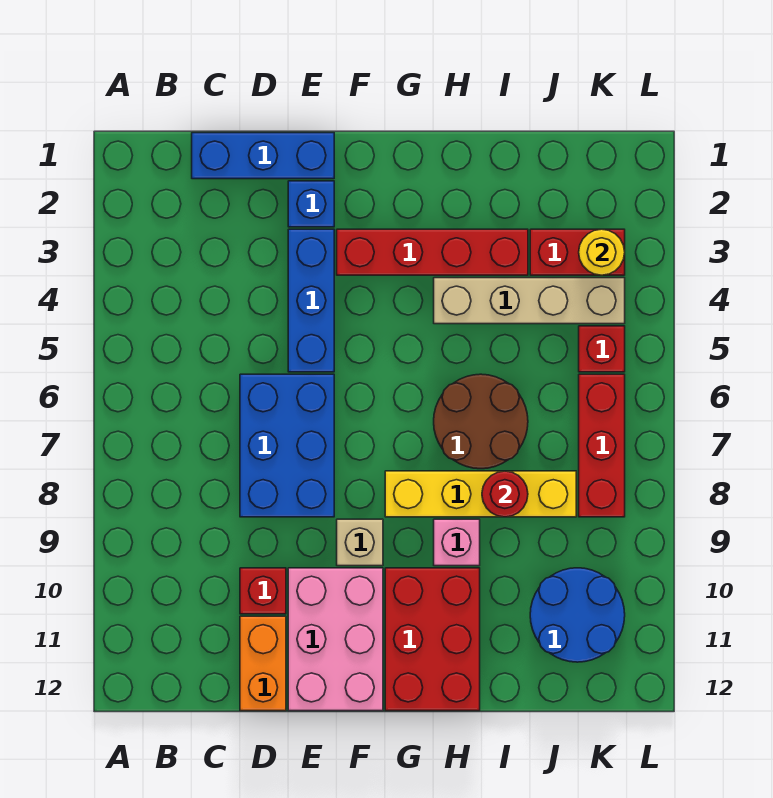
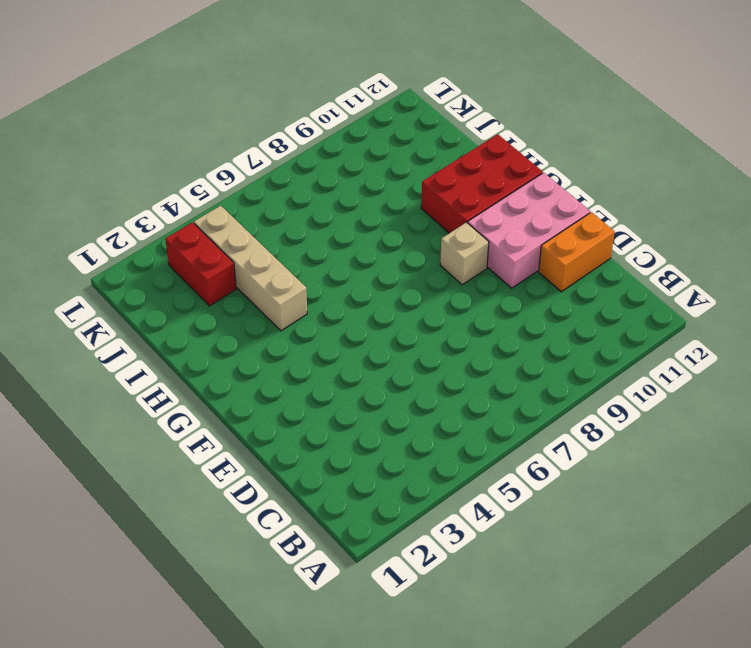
none -> blue brick C1:E1 level 1
none -> blue brick D6:E8 level 1
none -> red brick D10 level 1

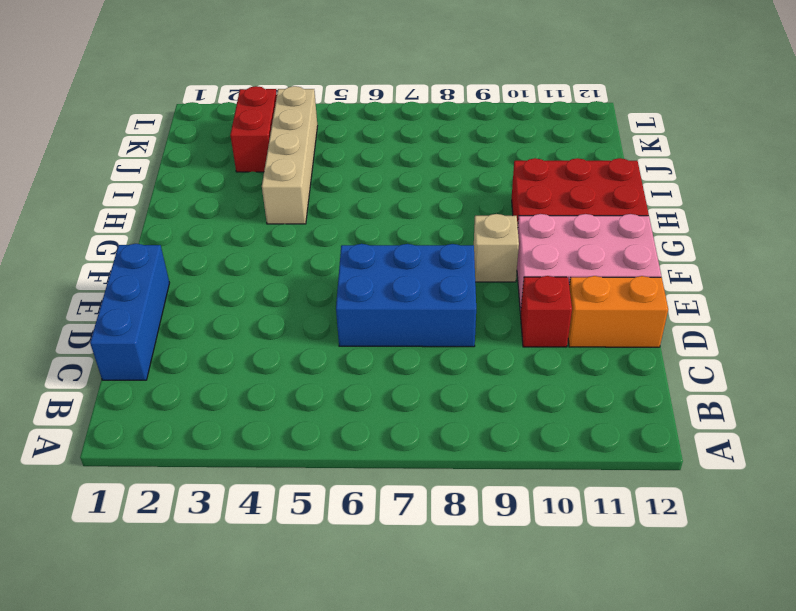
none -> blue brick E2 level 1
none -> blue brick E3:E5 level 1
none -> red brick F3:I3 level 1

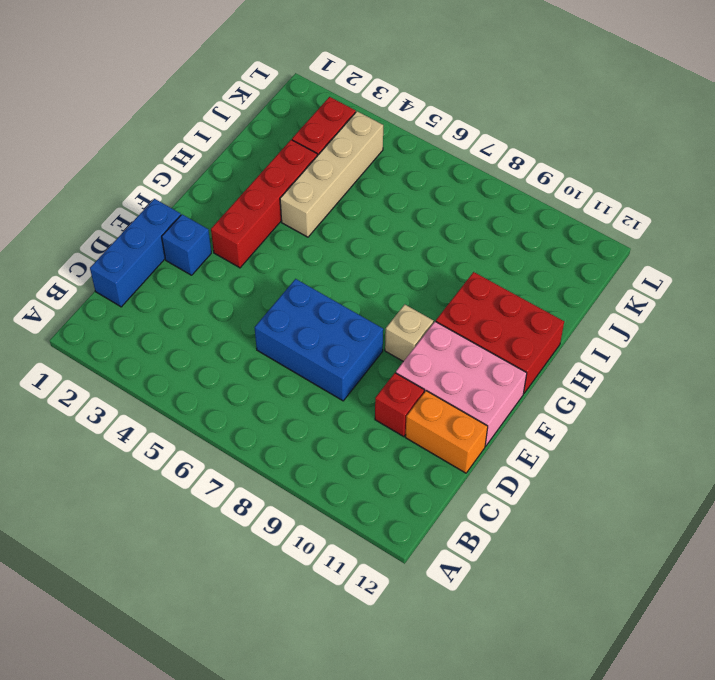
none -> blue brick E3:E5 level 1
none -> yellow brick G8:J8 level 1
none -> brown round brick H6:I7 level 1

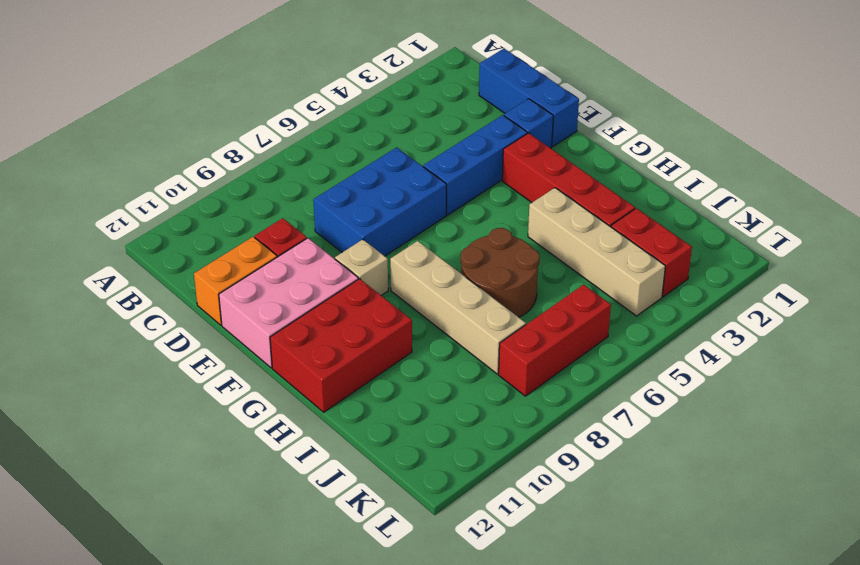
tan brick G8:J8 level 1 -> yellow brick G8:J8 level 1
none -> pink brick H9 level 1
none -> blue round brick J10:K11 level 1
none -> red brick K5 level 1

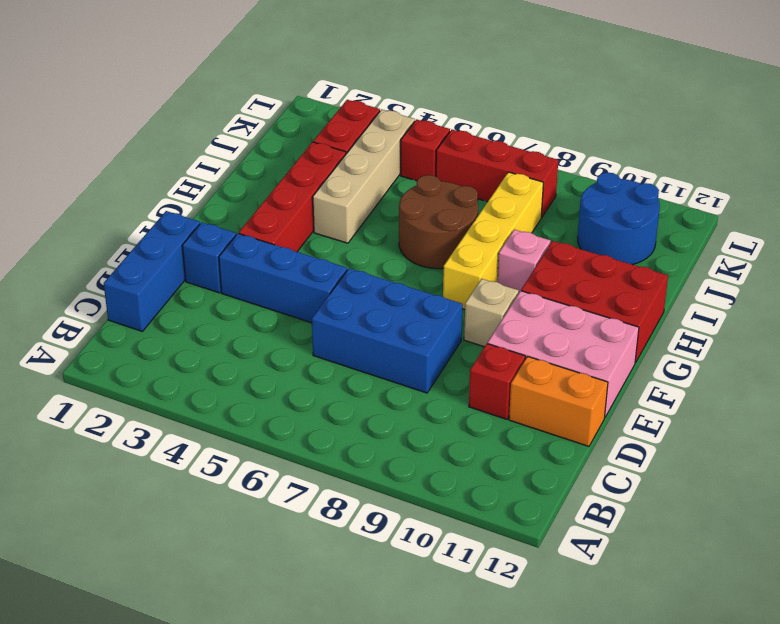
none -> red round brick I8 level 2
none -> yellow round brick K3 level 2

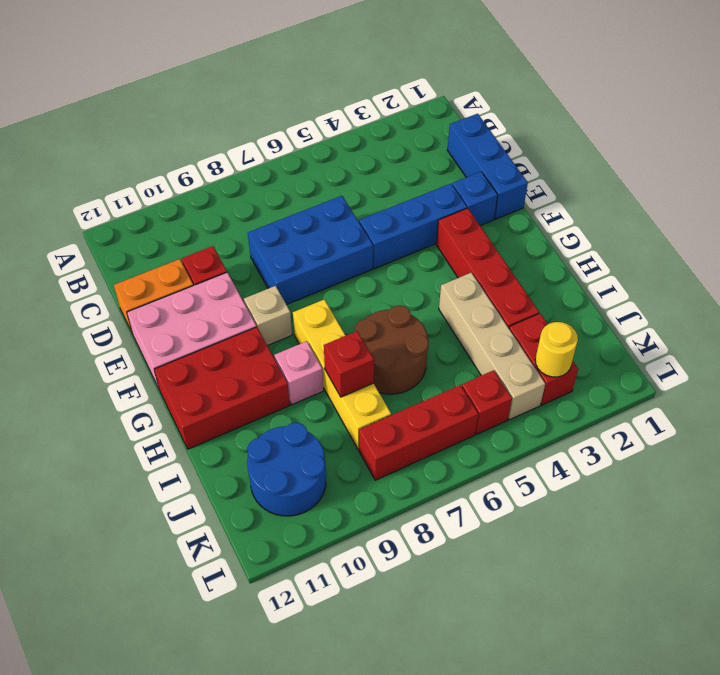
red brick I8 level 2 -> red round brick I8 level 2

